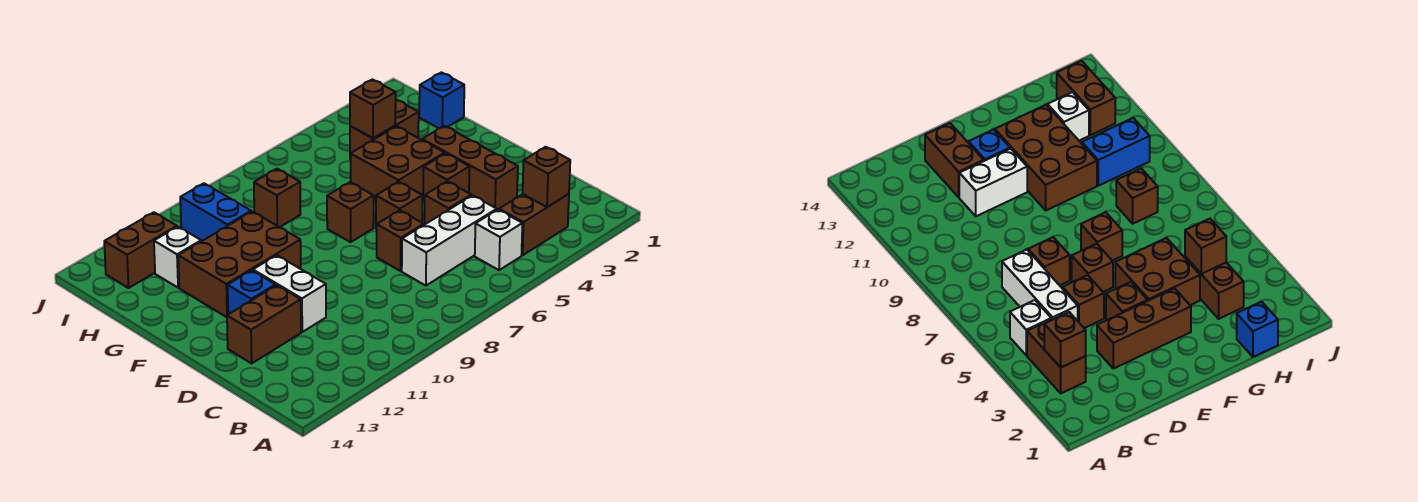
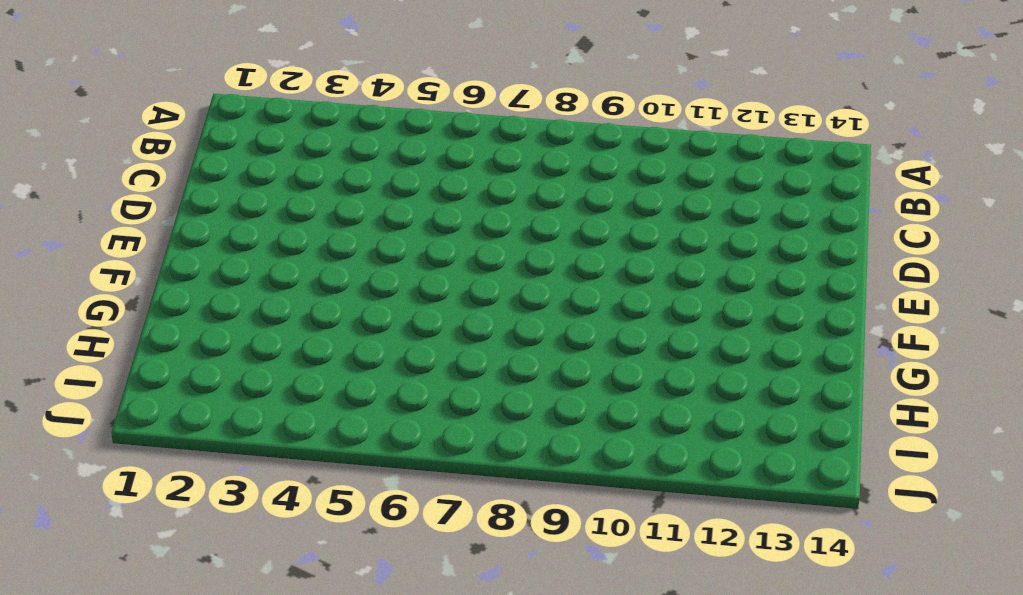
none -> brown brick B3:B4 level 1
none -> white brick B5 level 1
none -> white brick C5:C7 level 1

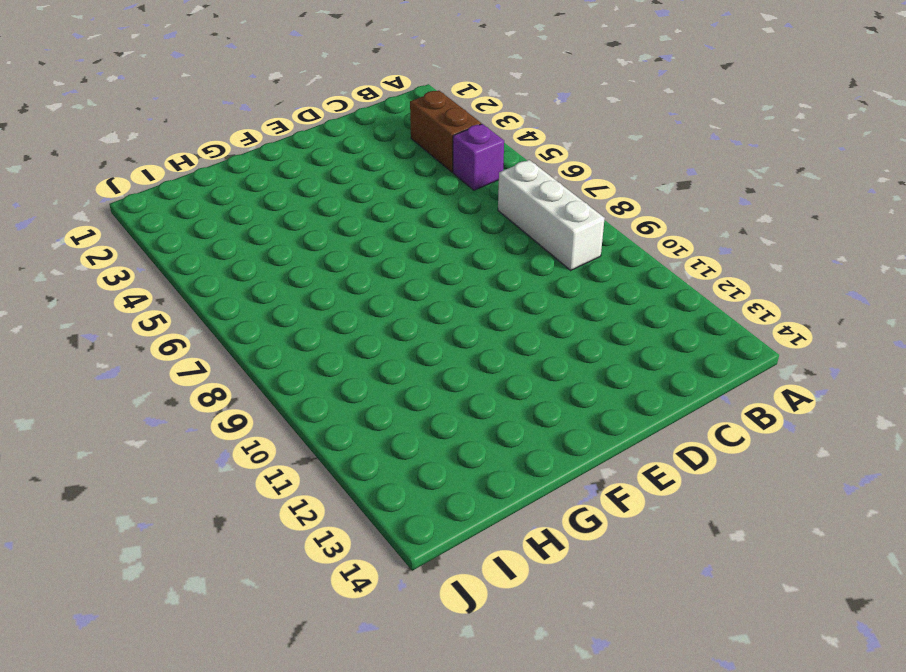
purple brick B5 level 1 -> white brick B5 level 1
white brick B7:B9 level 1 -> white brick C5:C7 level 1
none -> brown brick D3:F3 level 1
none -> brown brick D5 level 1
none -> brown brick D7 level 1

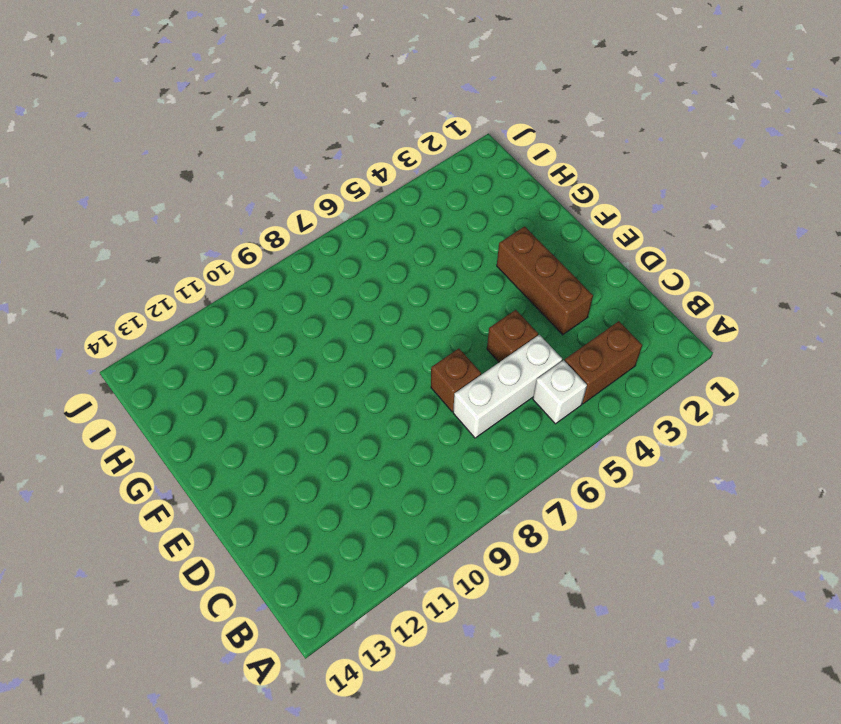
none -> white brick D11:E11 level 1
none -> brown brick D12:D13 level 1
none -> brown brick E4 level 1

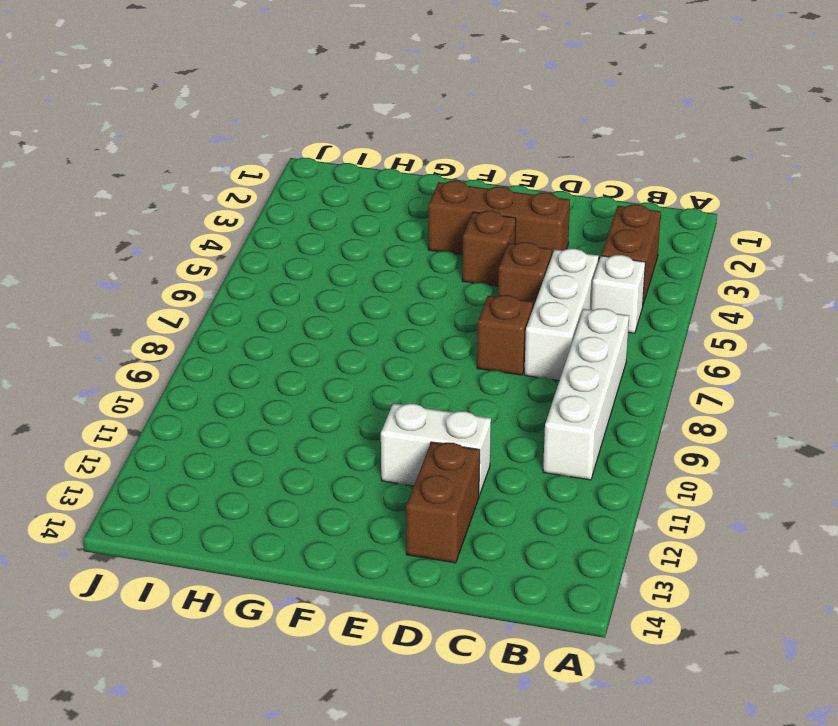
white brick B7:B10 level 1 -> none
none -> brown brick E6 level 1
none -> blue brick E12 level 1
none -> brown brick F4:G5 level 1

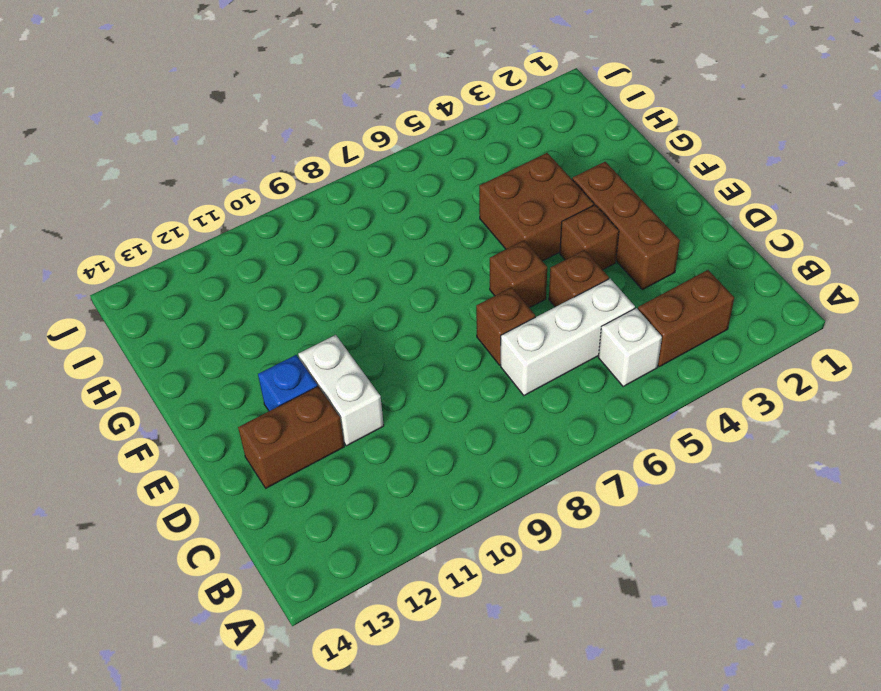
none -> brown brick F7 level 1
none -> brown brick F10:G12 level 1
none -> blue brick H1 level 1

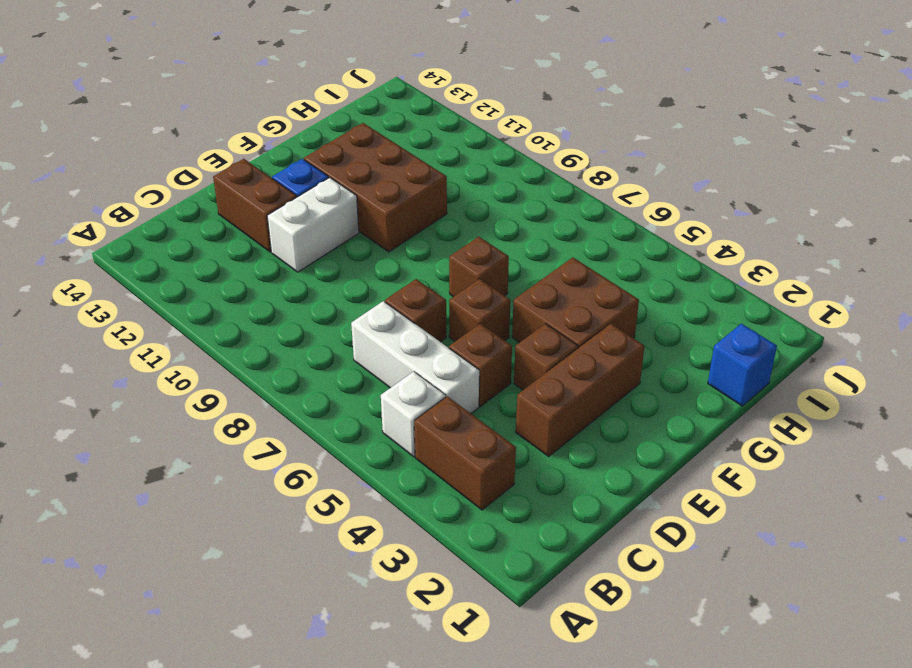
none -> brown brick H3:H4 level 1
none -> brown brick H8 level 1
none -> blue brick H10:I10 level 1

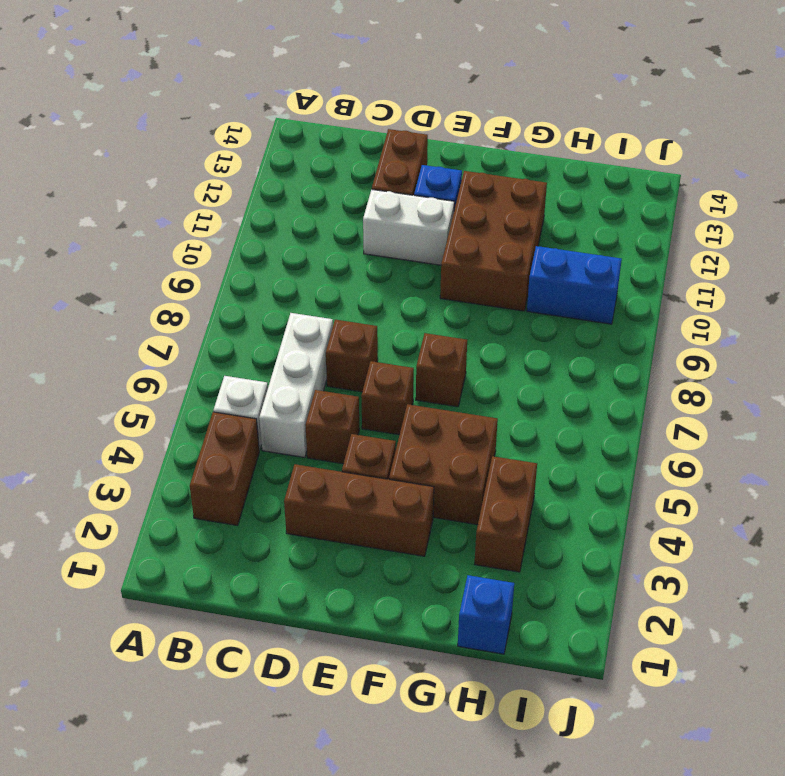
none -> brown brick H8 level 1
none -> white brick H12 level 1
none -> brown brick I12:I13 level 1

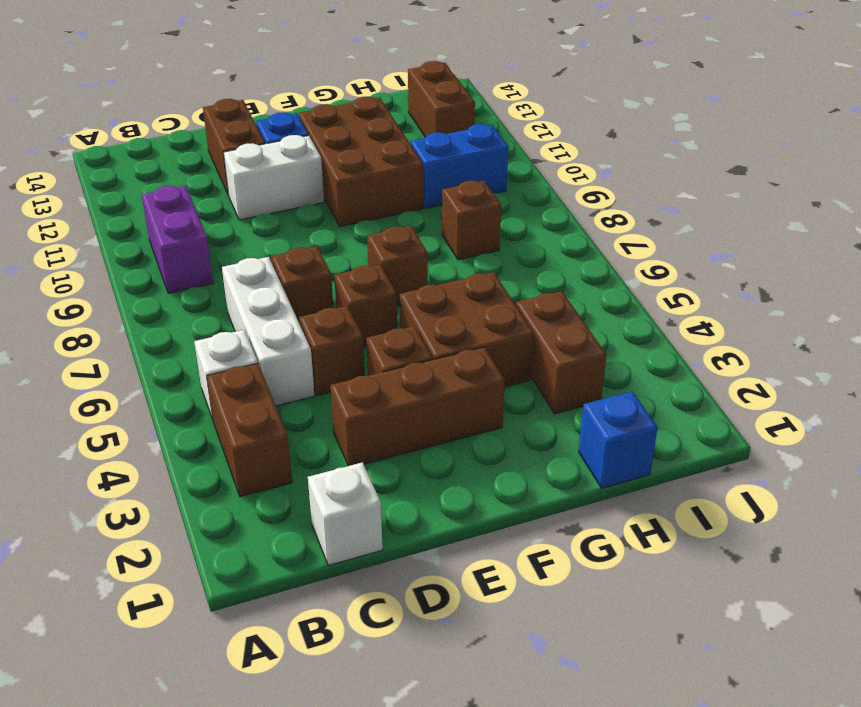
purple brick B9:B10 level 1 -> none
white brick C1 level 1 -> white brick H12 level 1
none -> brown brick B3 level 2
none -> brown brick H4 level 2

